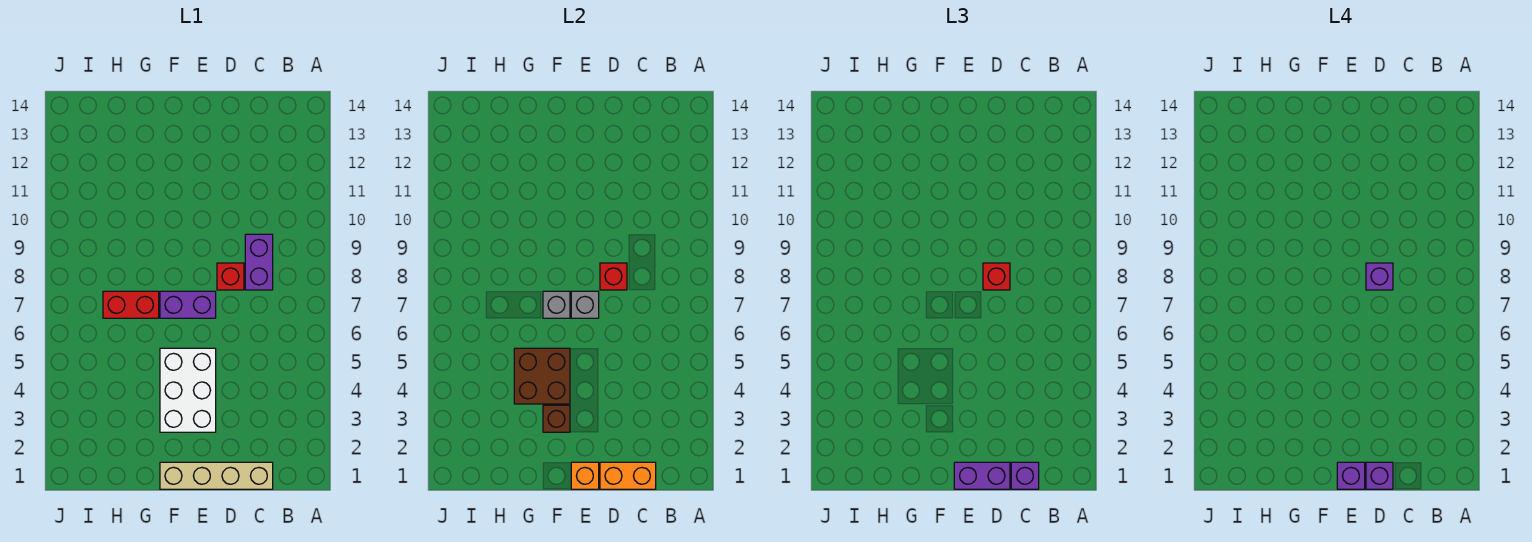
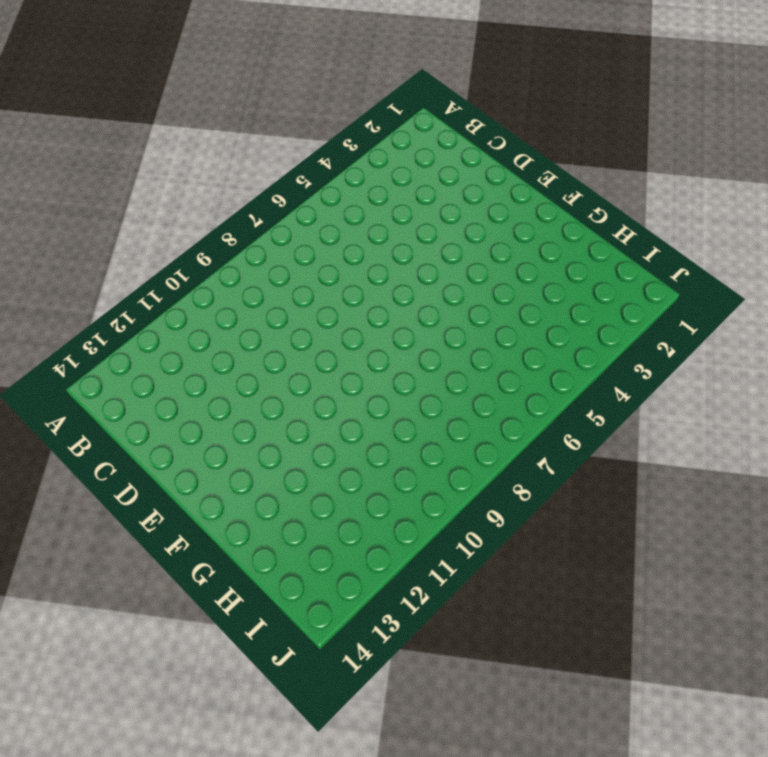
none -> tan brick C1:F1 level 1
none -> purple brick C8:C9 level 1
none -> red brick D8 level 1

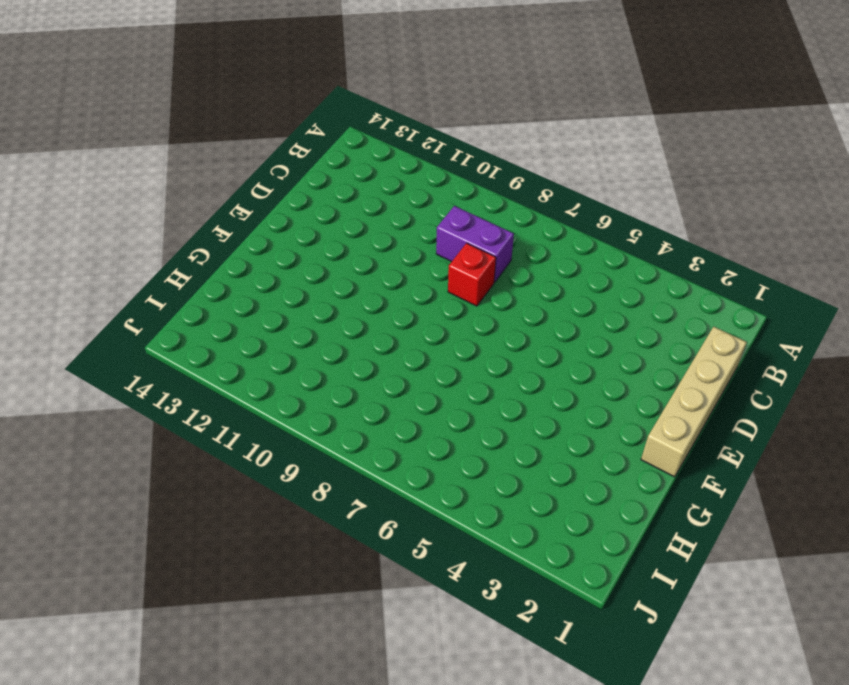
none -> white brick E3:F5 level 1
none -> purple brick E7:F7 level 1
none -> red brick G7:H7 level 1

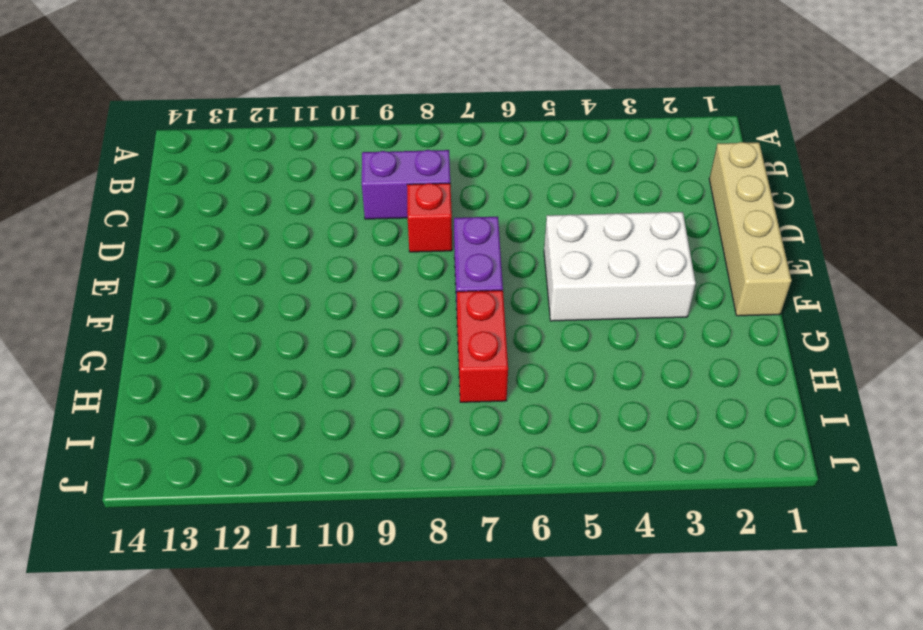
none -> orange brick C1:D1 level 2
none -> red brick D8 level 2
none -> orange brick E1 level 2

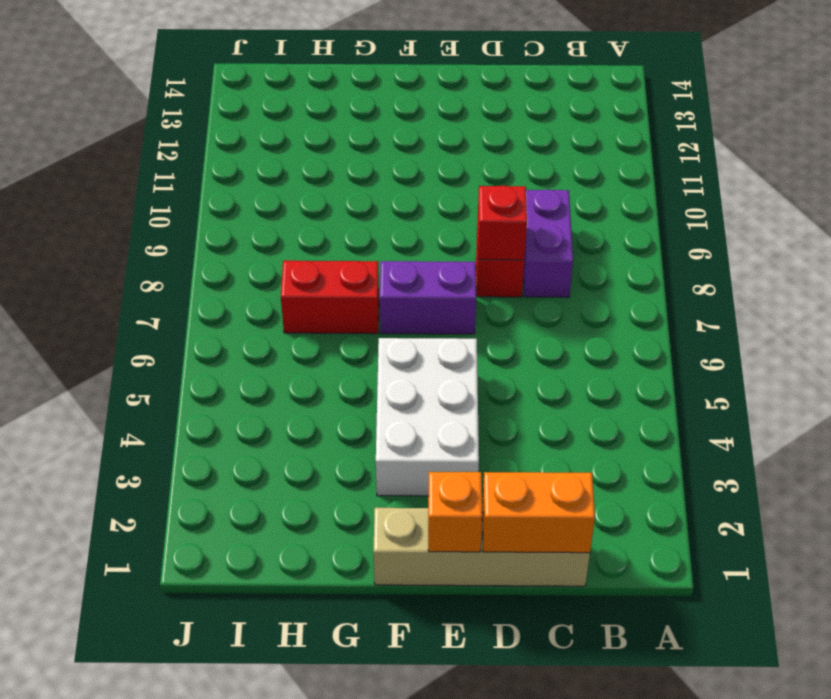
none -> grey brick E7 level 2
none -> brown brick F3 level 2
none -> brown brick F4:G5 level 2

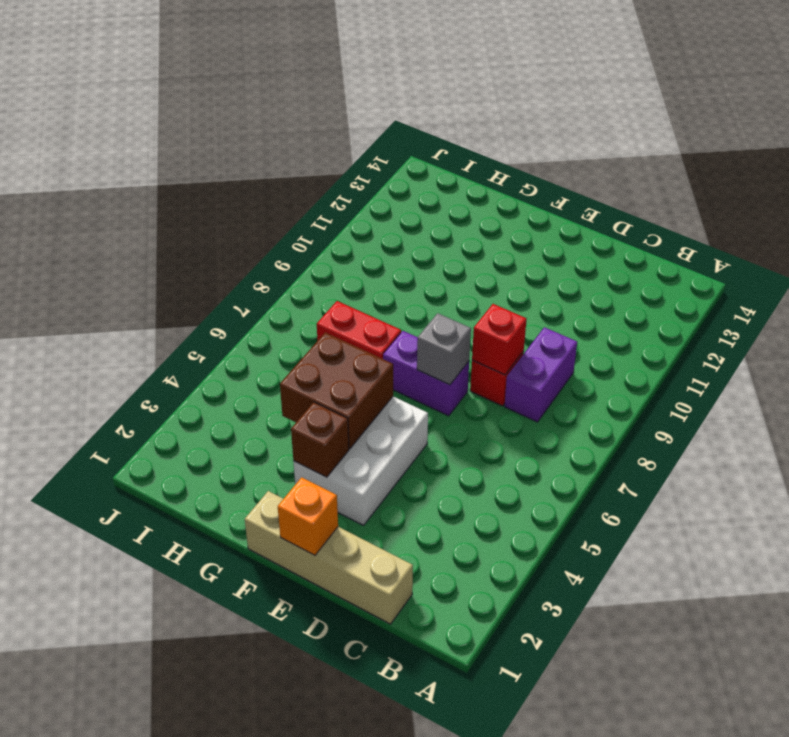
none -> orange brick C1:D1 level 2
none -> grey brick F7 level 2
none -> purple brick C1 level 3

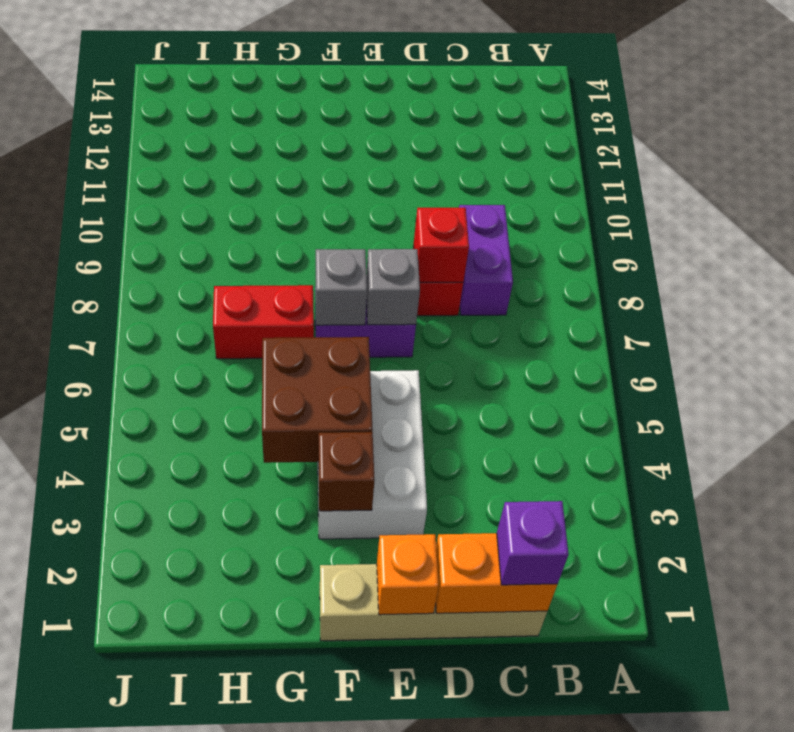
none -> purple brick D1:E1 level 3
none -> red brick D8 level 3
none -> purple brick D1 level 4

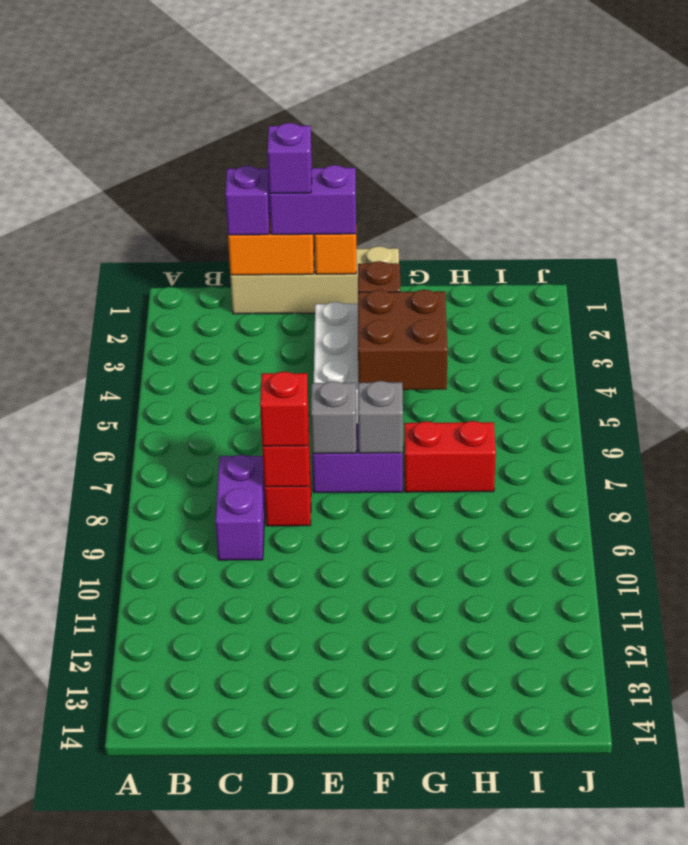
none -> purple brick D8 level 4
none -> purple brick E1 level 4

